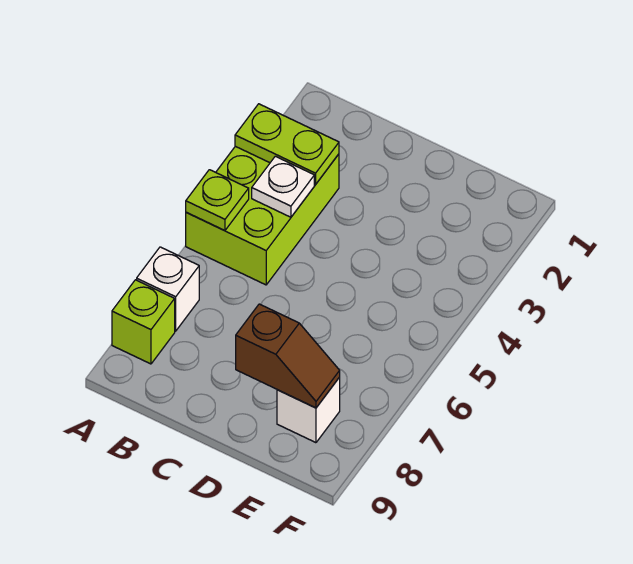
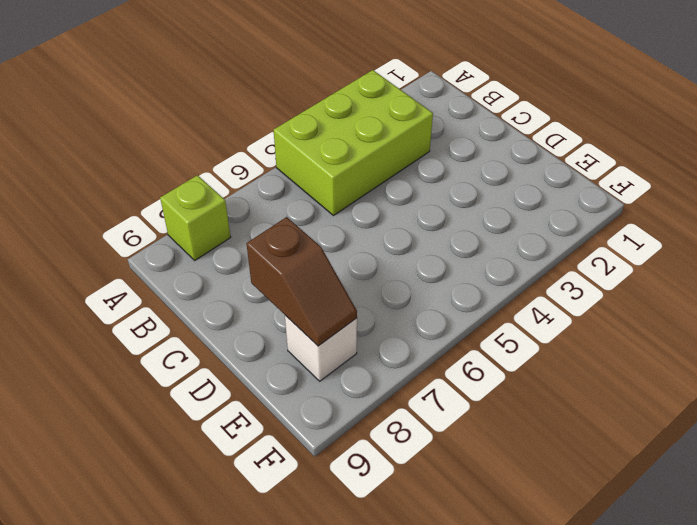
none -> white brick A7 level 1
none -> lime plate A3:B3 level 2

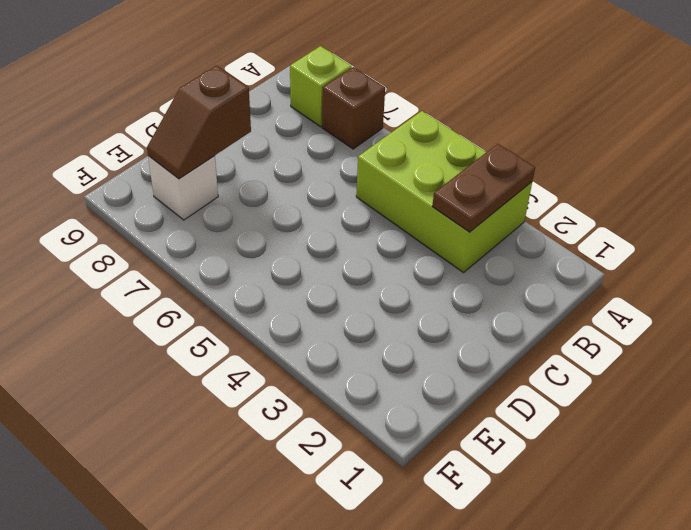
brown plate A3:B3 level 2 -> lime plate A3:B3 level 2
brown brick A7 level 1 -> white brick A7 level 1
none -> lime plate A5 level 2
none -> white plate B4 level 2

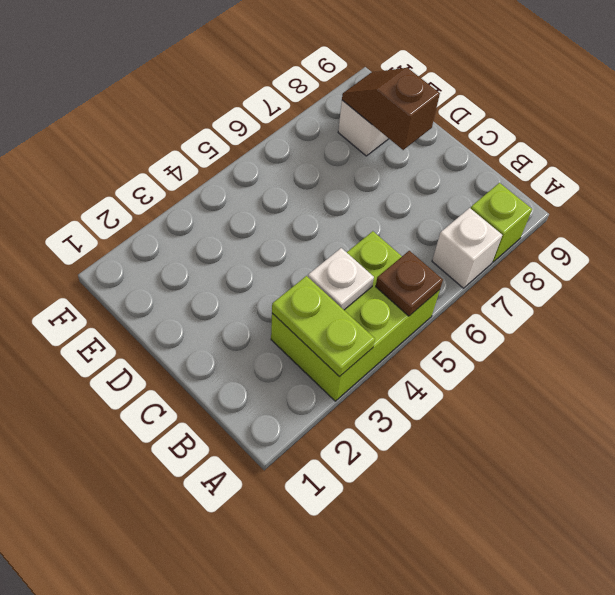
brown plate A5 level 2 -> lime plate A5 level 2

